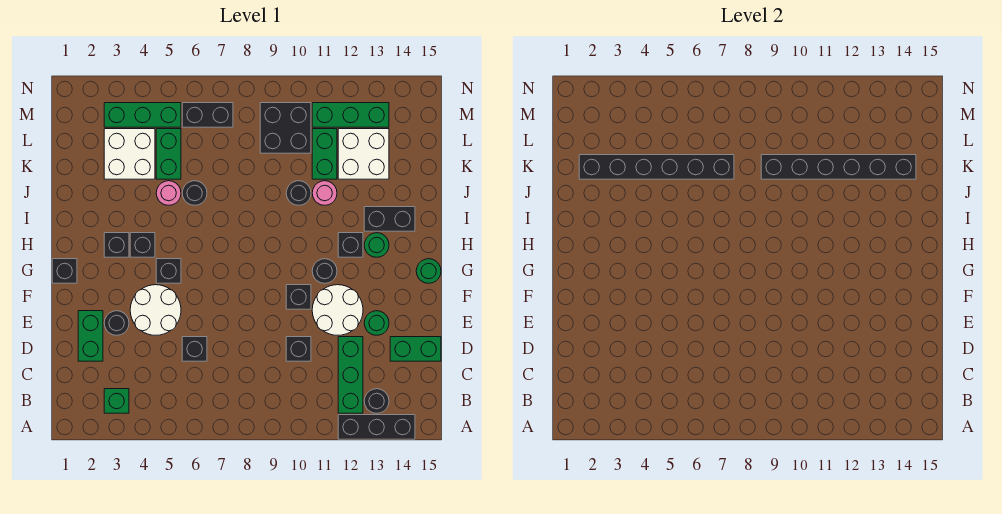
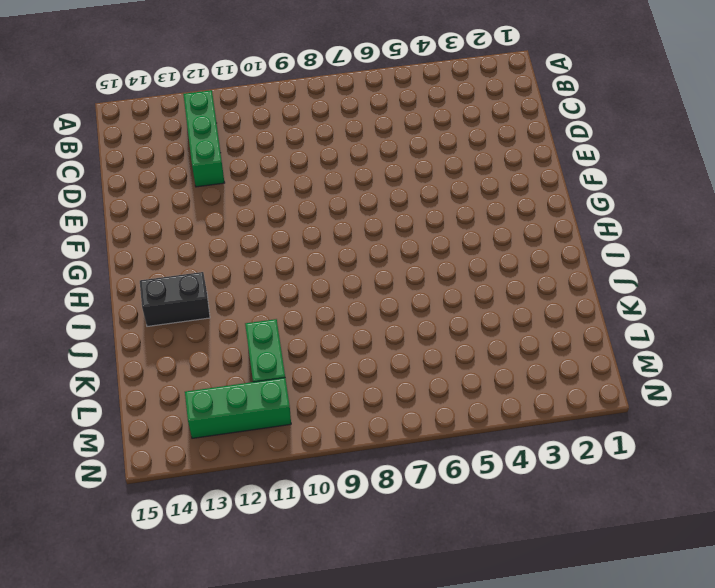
none -> black brick A12:A14 level 1
none -> green brick B3 level 1
none -> black round brick B13 level 1
none -> green brick D2:E2 level 1

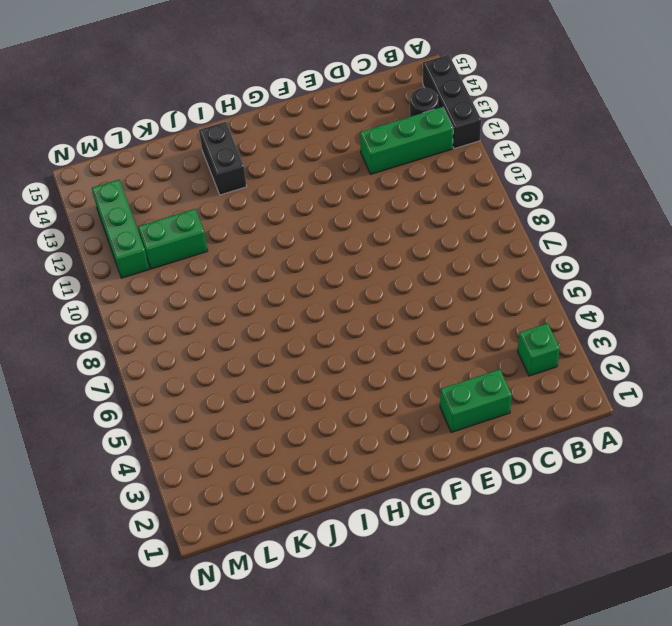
none -> black brick D6 level 1
none -> black brick D10 level 1
none -> green brick D14:D15 level 1
none -> black round brick E3 level 1

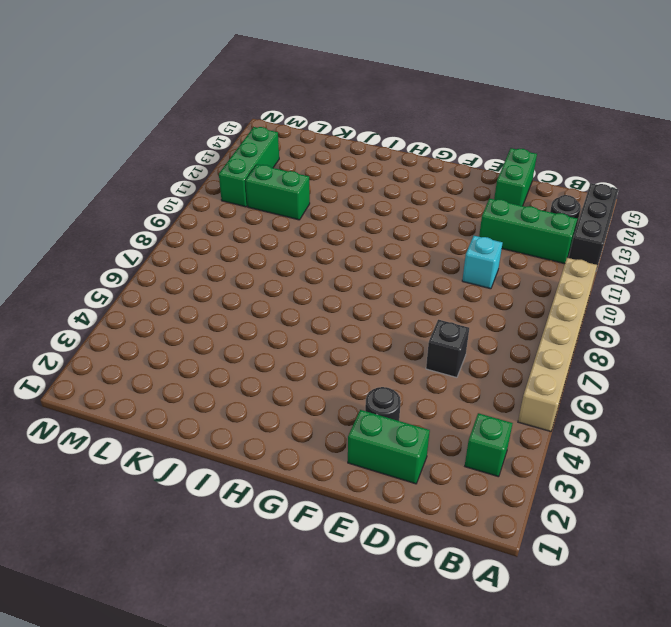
tan brick A5:A10 level 1 -> none
cyan brick D10 level 1 -> black brick D10 level 1
none -> white round brick E4:F5 level 1
none -> white round brick E11:F12 level 1
none -> green round brick E13 level 1
none -> black brick F10 level 1

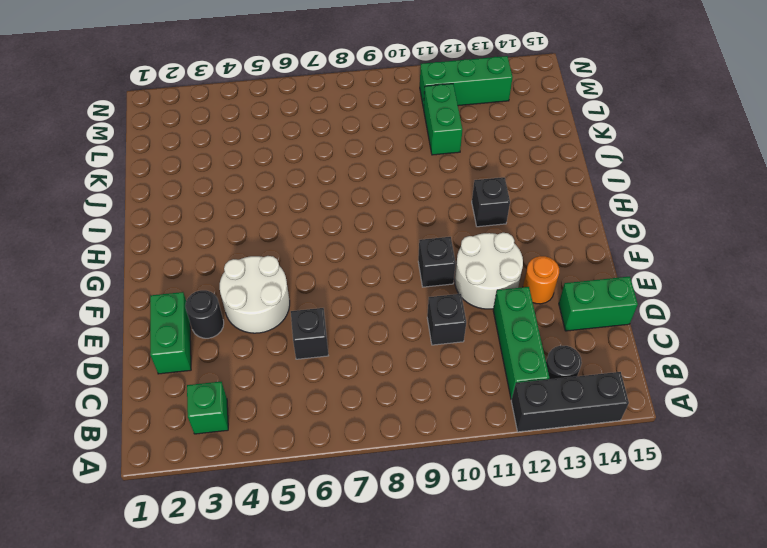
orange round brick E13 level 1 -> green round brick E13 level 1
none -> black brick G1 level 1
none -> black brick G5 level 1
none -> black round brick G11 level 1
none -> green round brick G15 level 1

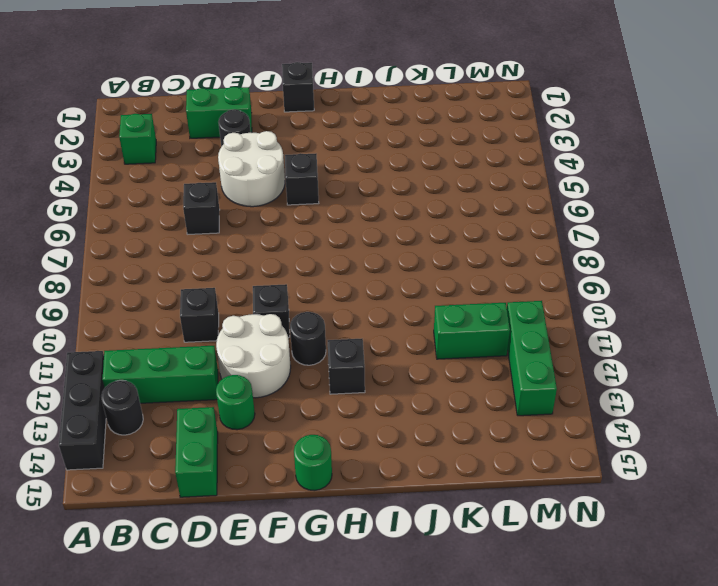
none -> black brick H3 level 1
none -> black brick H4 level 1
none -> green round brick H13 level 1
none -> black brick I13:I14 level 1

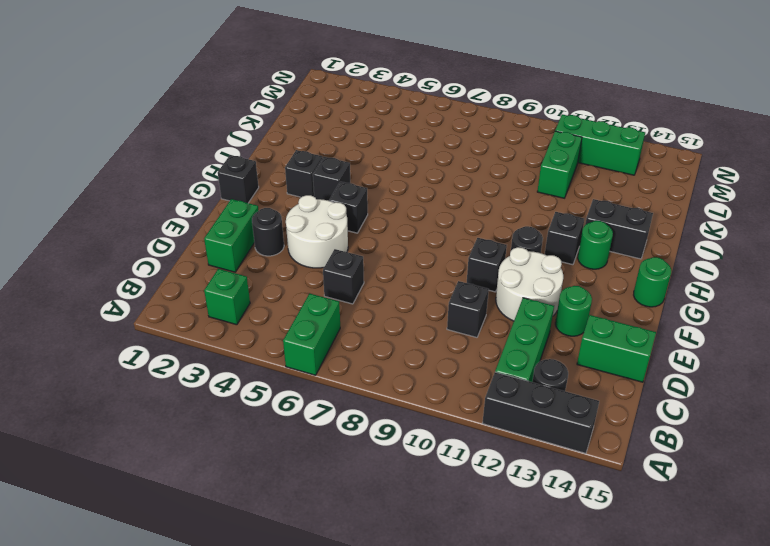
green brick A6:B6 level 1 -> green brick K5:L5 level 1
none -> pink round brick J5 level 1
none -> black round brick J6 level 1
none -> black round brick J10 level 1
none -> pink round brick J11 level 1

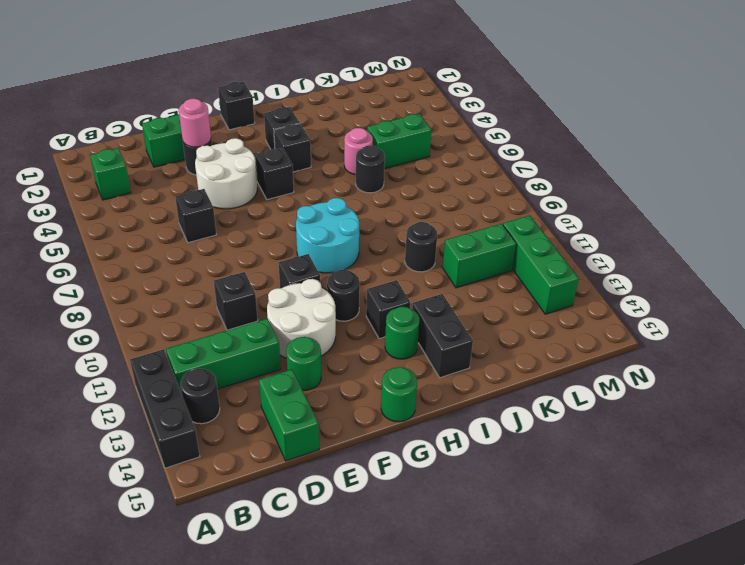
pink round brick E3 level 2 -> pink round brick J11 level 1
cyan round brick G8:H9 level 1 -> none
none -> white brick K3:L4 level 1
none -> white brick K12:L13 level 1
none -> black brick L9:M10 level 1
none -> green brick M3:M5 level 1

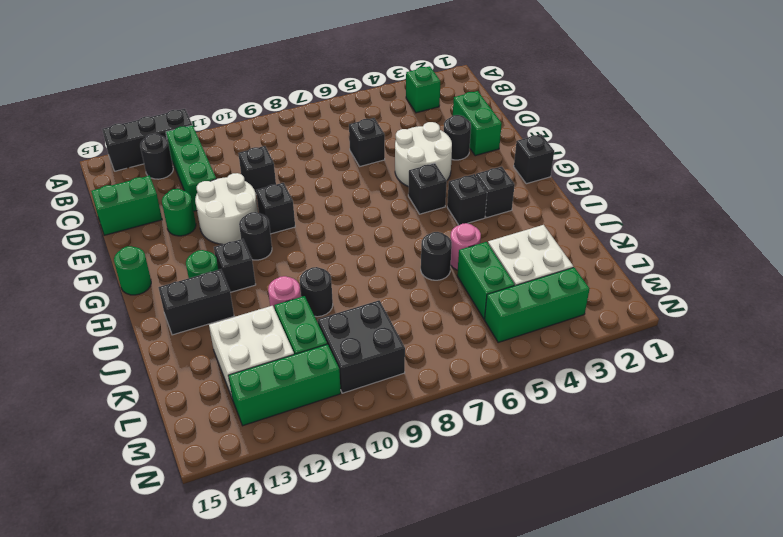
none -> black brick M6:M7 level 1
none -> black brick K2:K7 level 2
none -> black brick K9:K14 level 2

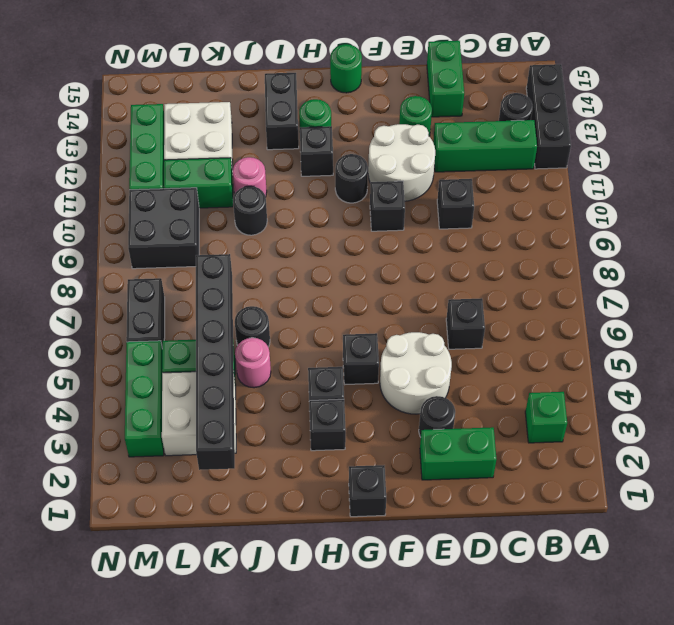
none -> black brick K9:K14 level 2

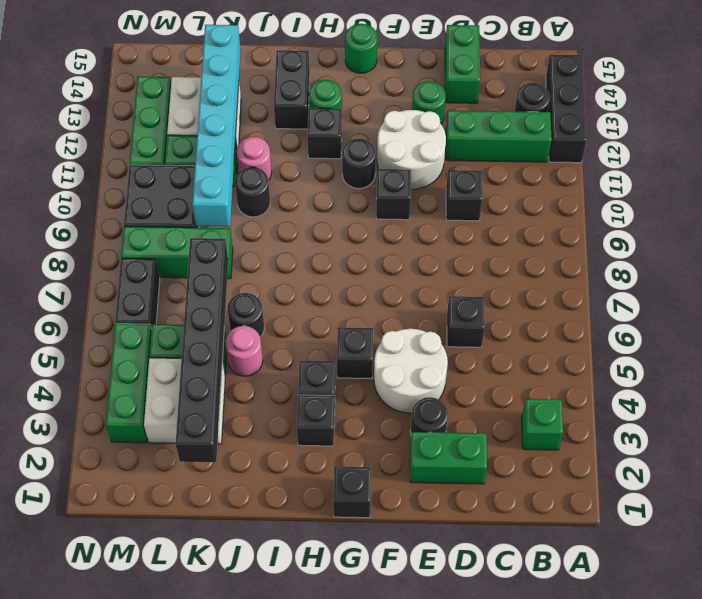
green brick K8:M8 level 1 -> none
cyan brick K9:K14 level 2 -> black brick K9:K14 level 2

